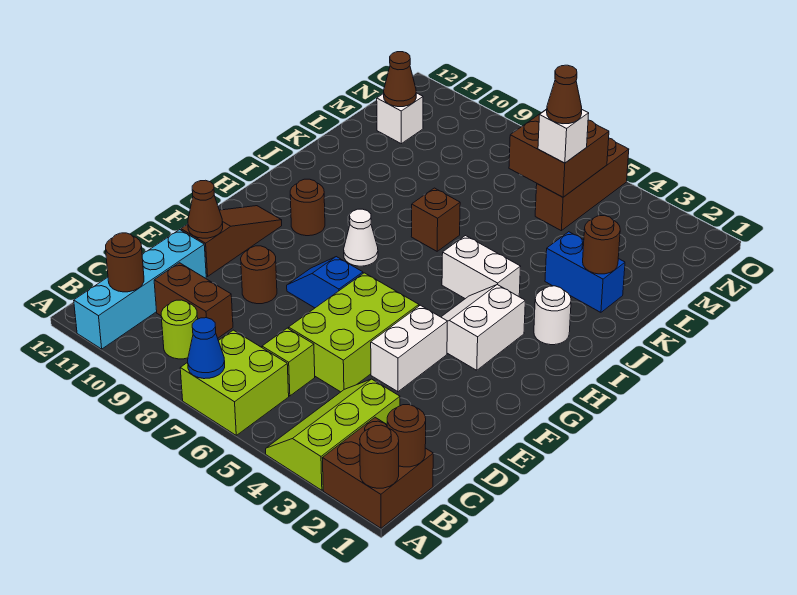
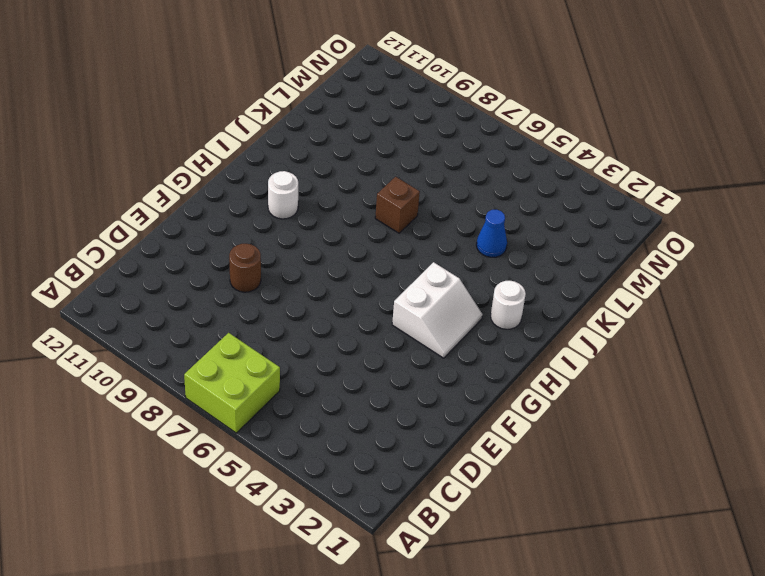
white slope G3:H4 level 1 top 4 -> white slope G3:H4 level 1 top 3
white round brick H10 level 1 -> brown round brick H10 level 1
blue cone K4 level 1 -> blue cone A7 level 2
none -> brown brick A1:B2 level 1
none -> lime slope A3:C4 level 1 top 3
none -> cyan brick A11:D11 level 1
none -> lime round brick B9 level 1

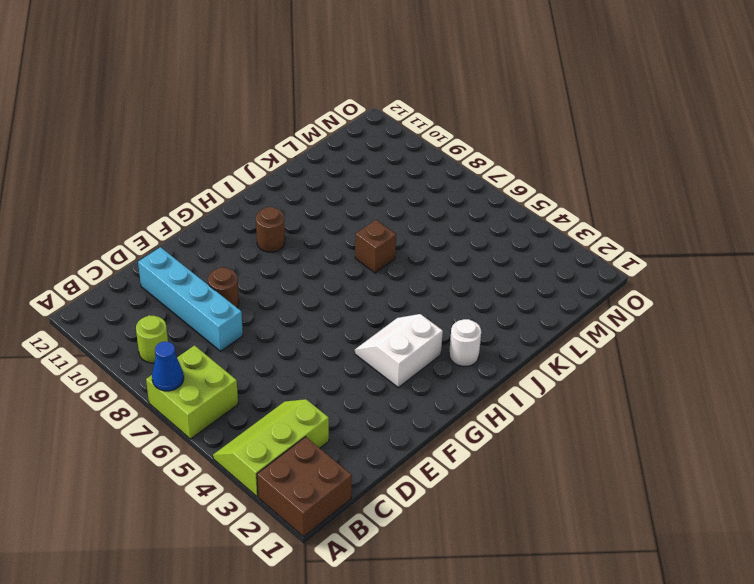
cyan brick D8:D11 level 1 -> cyan brick A11:D11 level 1
none -> lime brick C6 level 1
none -> brown brick C9:C10 level 1
none -> lime brick D5:F6 level 1
none -> white brick E4:F4 level 1

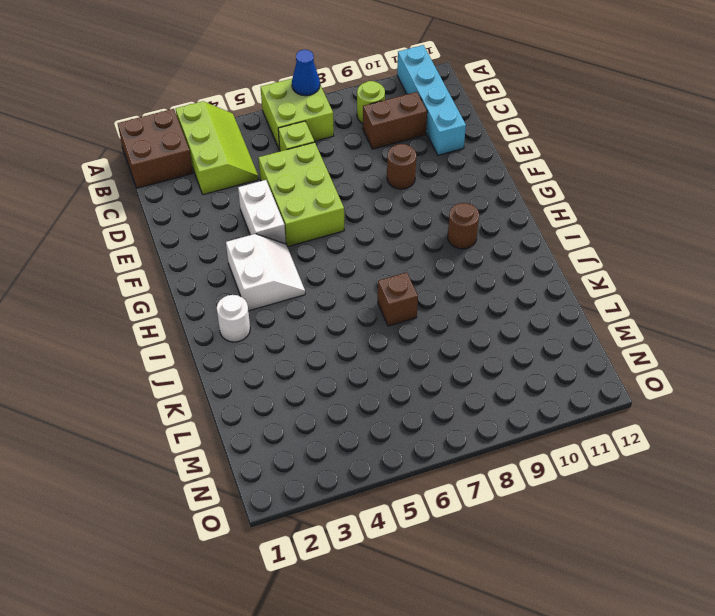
none -> brown slope E11:G11 level 1 top E
none -> blue slope F7:F8 level 1 top 7
none -> white cone H8 level 1
none -> white brick I4:I5 level 1

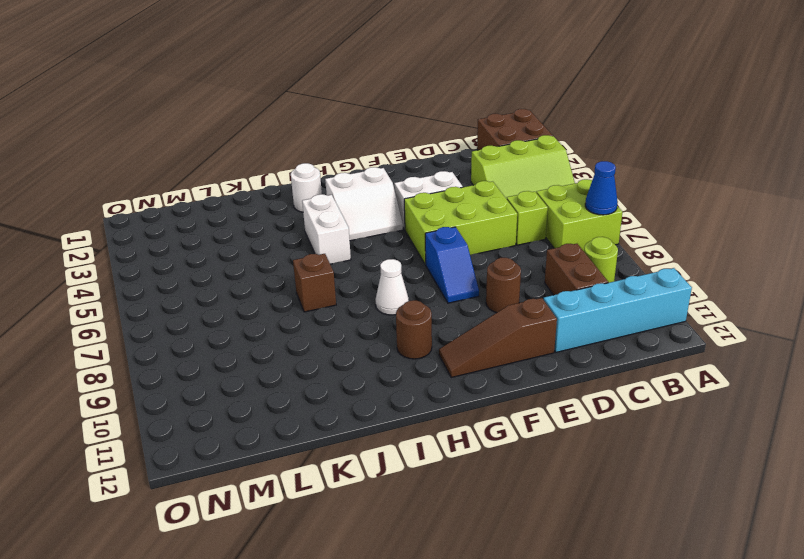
none -> blue brick K2:K3 level 1
none -> brown brick M5:O5 level 1
none -> white brick M11 level 1
none -> brown round brick A1 level 2

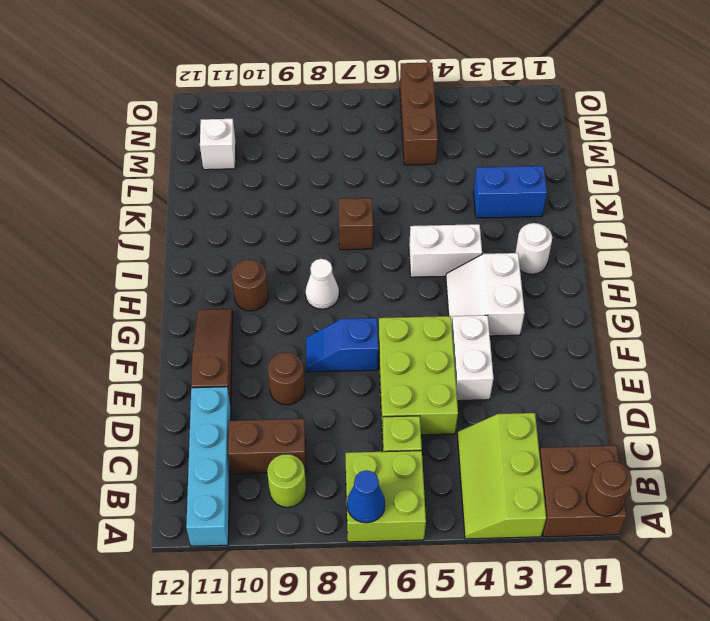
none -> brown round brick B1 level 2
none -> brown round brick B11 level 2
none -> brown cone E11 level 2
none -> brown round brick K2 level 2

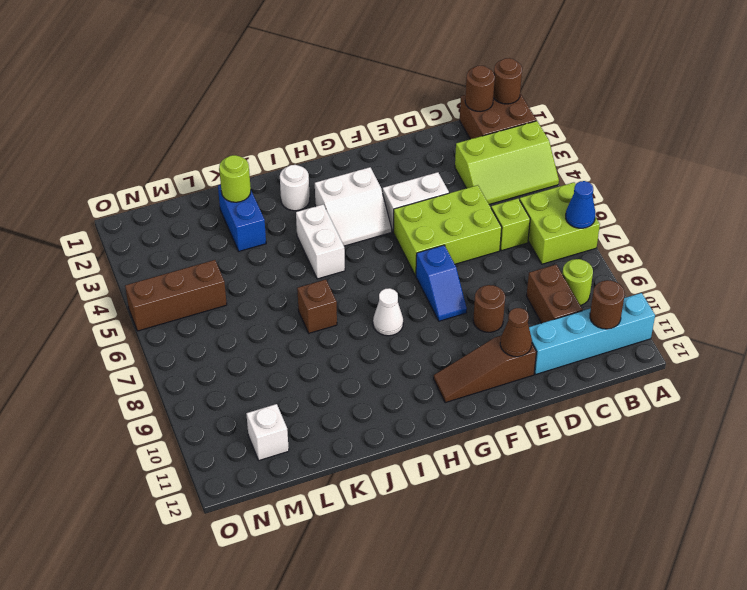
lime round brick K2 level 2 -> brown round brick K2 level 2
none -> brown round brick H10 level 1
none -> brown brick M5:N6 level 2
none -> brown cone M11 level 2
none -> white brick M5 level 3

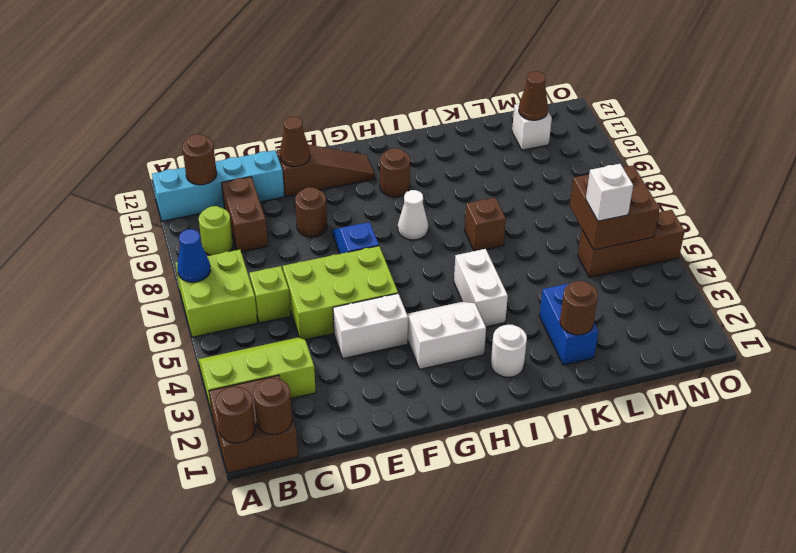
none -> brown cone M5 level 4

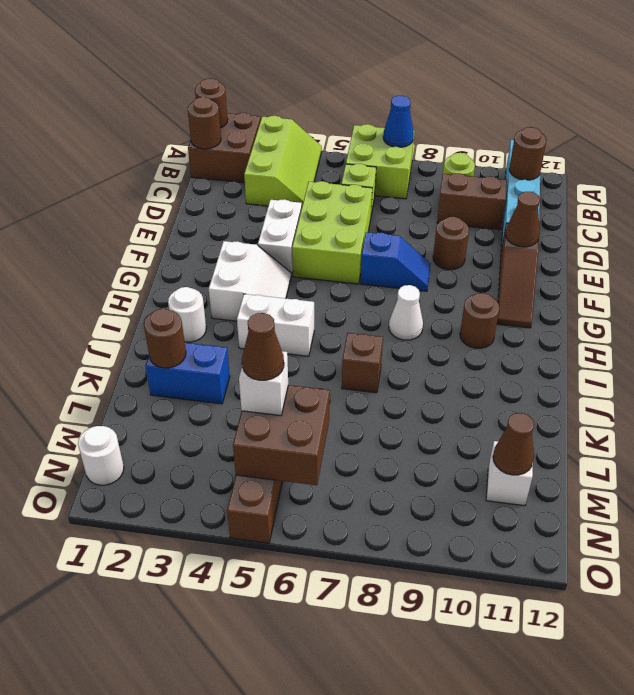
white round brick N1 level 1 -> none

